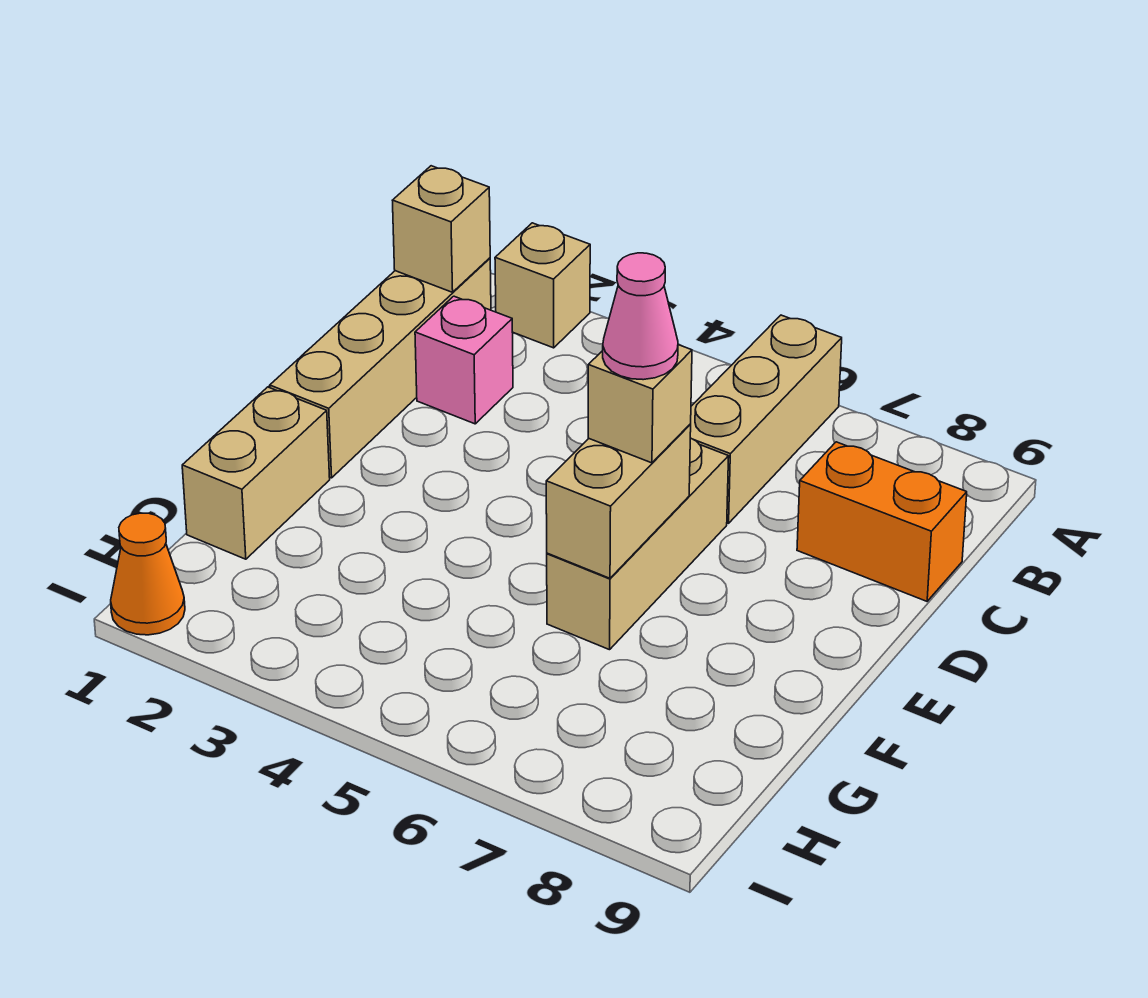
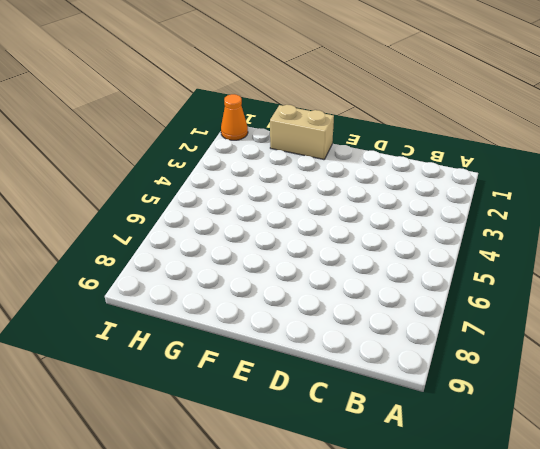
none -> tan brick A2 level 1
none -> tan brick A6:C6 level 1
none -> tan brick B1:E1 level 1

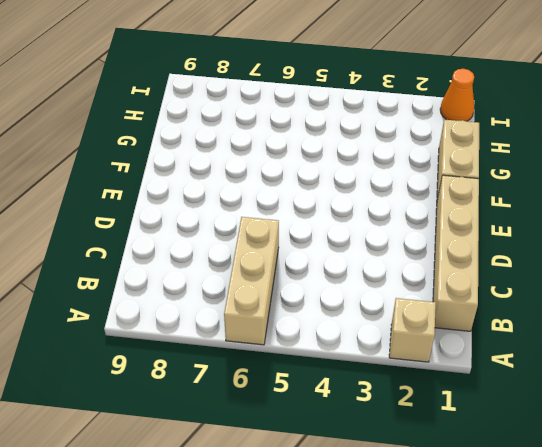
none -> pink brick C2 level 1
none -> orange brick C8:C9 level 1
none -> tan brick D6:F6 level 1

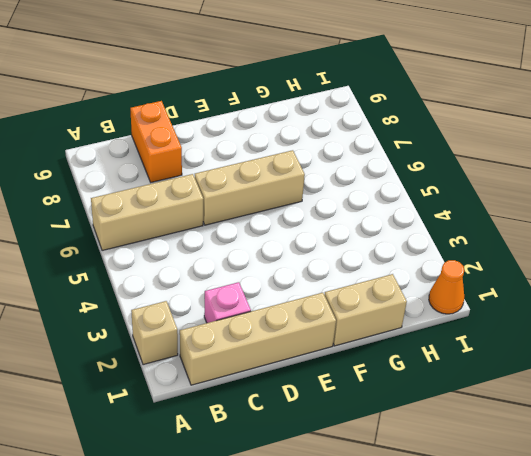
none -> tan brick B1 level 2
none -> tan brick E6:F6 level 2
none -> tan brick E6 level 3

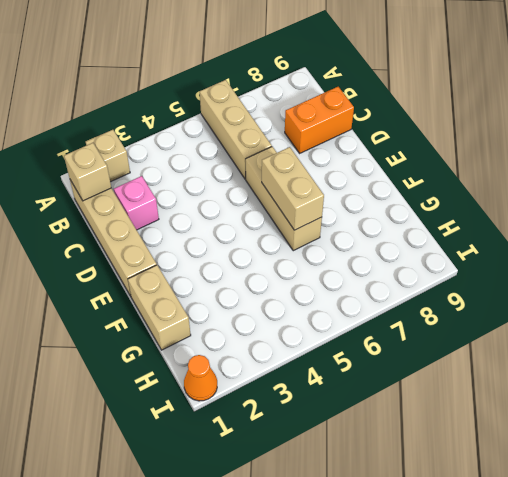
none -> tan brick E6 level 3
none -> pink cone E6 level 4

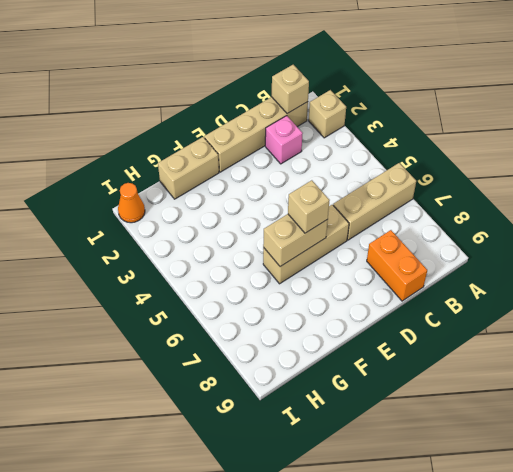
none -> pink cone E6 level 4

